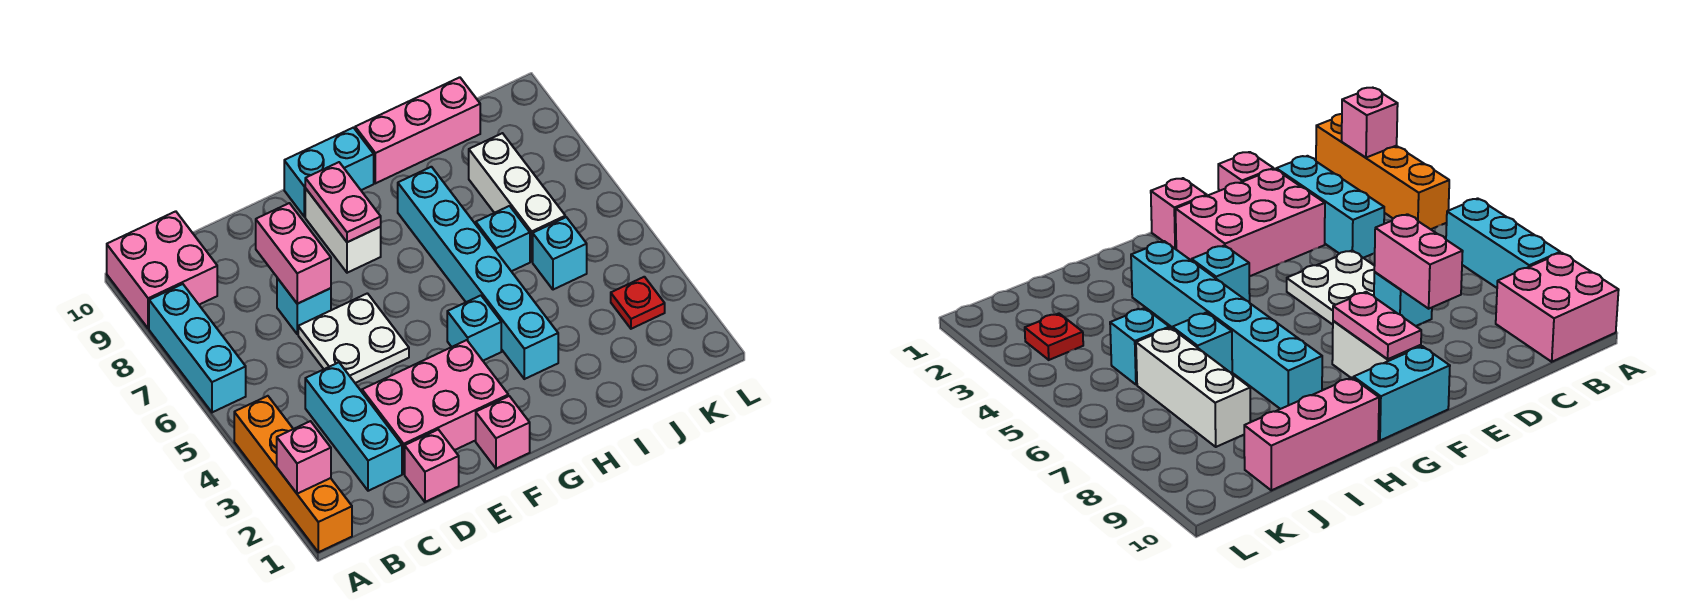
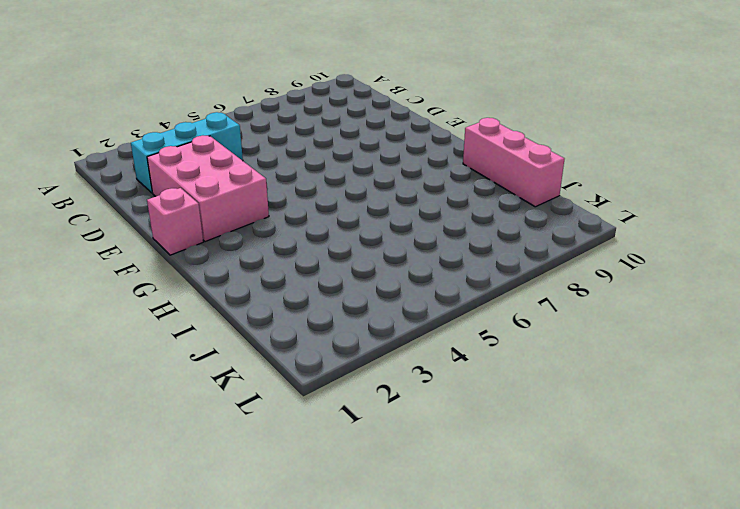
none -> orange brick A1:A4 level 1
none -> cyan brick A6:A8 level 1
none -> pink brick A9:B10 level 1

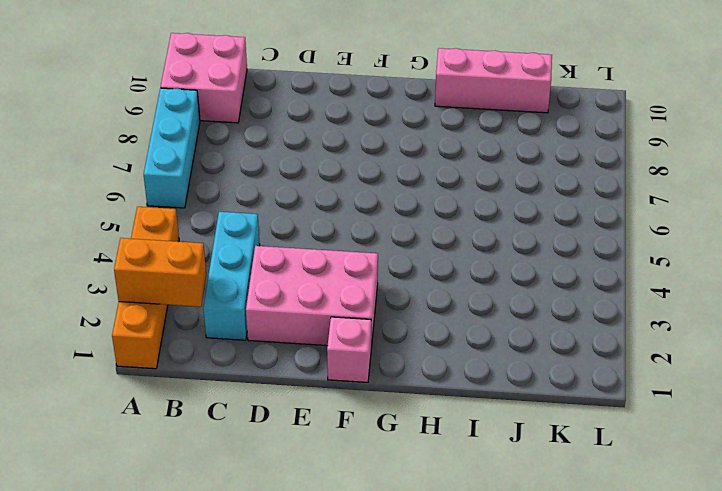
orange brick A2:B2 level 2 -> pink brick A2 level 2
none -> pink brick D1 level 1
none -> white plate D5:E6 level 1
none -> cyan brick D7 level 1

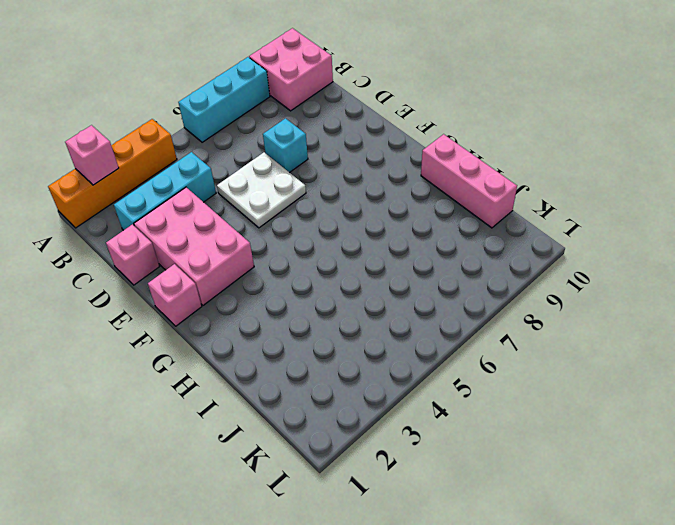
none -> white brick F8:F9 level 1
none -> cyan brick F10:G10 level 1
none -> cyan brick G4 level 1

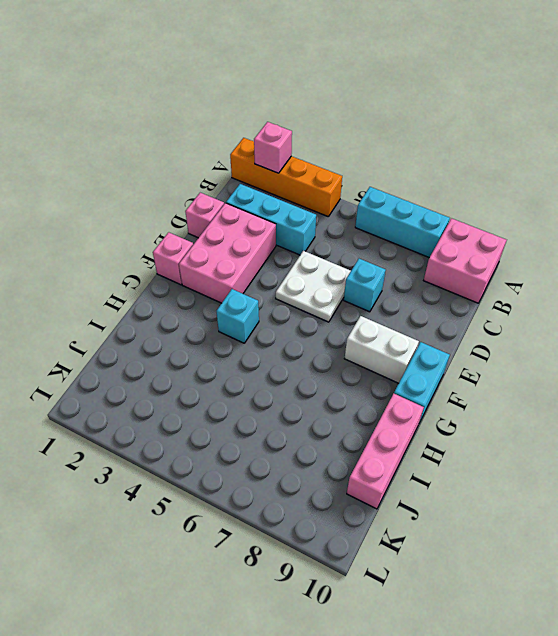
none -> cyan brick H3:H8 level 1
none -> cyan brick I6 level 1
none -> cyan brick J5 level 1

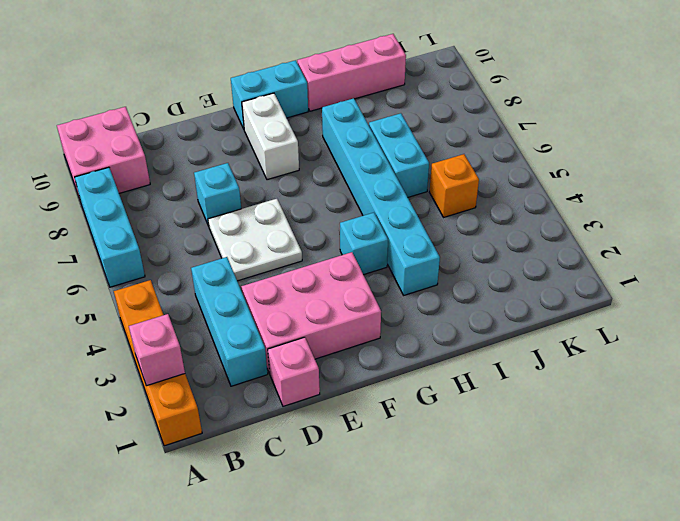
cyan brick I6:I7 level 1 -> cyan brick I6 level 1
orange brick J5 level 1 -> cyan brick J5 level 1
none -> pink brick F1 level 1
none -> white brick J6:J8 level 1
none -> red plate K3 level 1

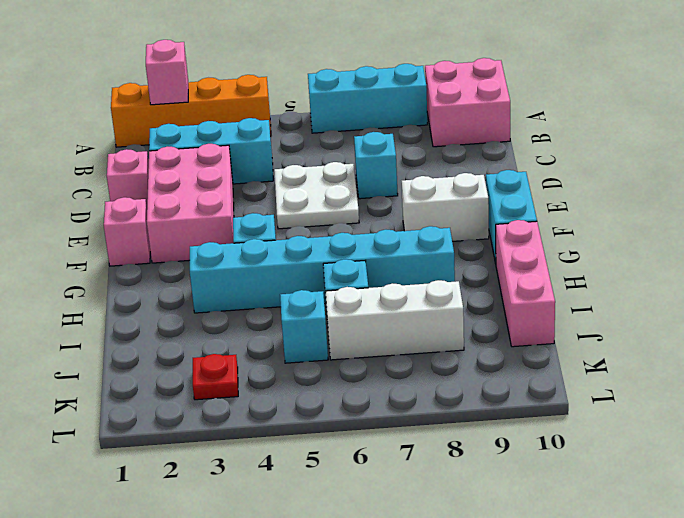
none -> pink brick D7:D8 level 2
none -> pink plate F8:F9 level 2

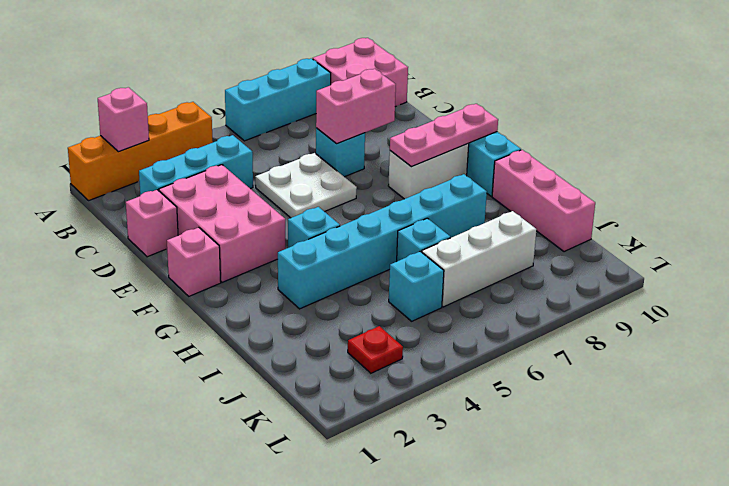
pink plate F8:F10 level 2 -> pink plate F8:F9 level 2

